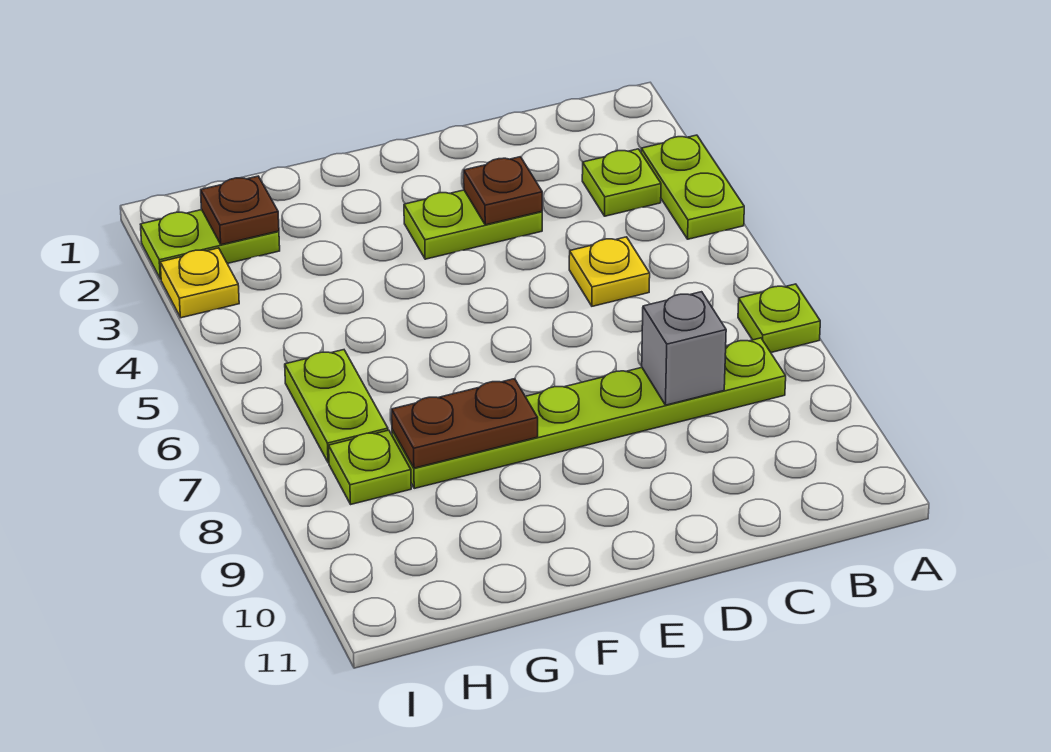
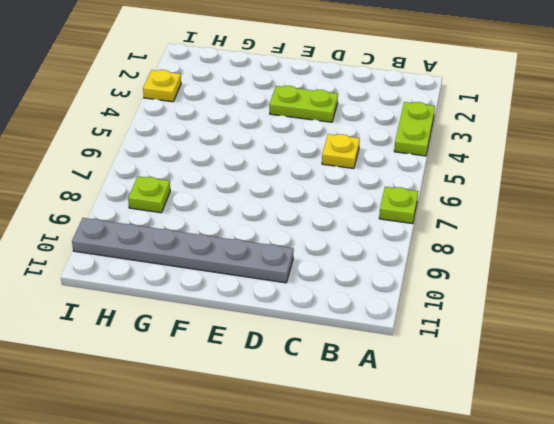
grey plate D10:I10 level 1 -> none
none -> lime plate B3 level 1
none -> lime plate B8:G8 level 1
none -> lime plate H2:I2 level 1

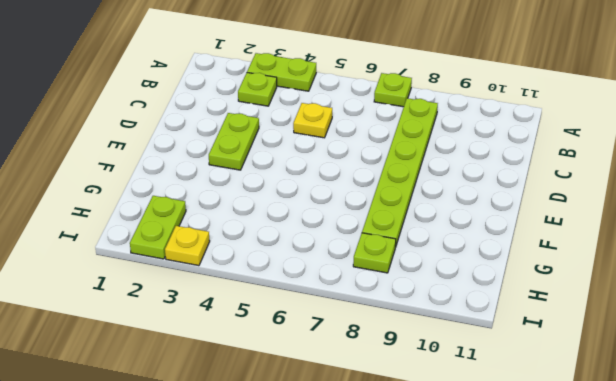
none -> lime plate H6:H7 level 1
none -> grey brick C8 level 2
none -> brown plate D3 level 2

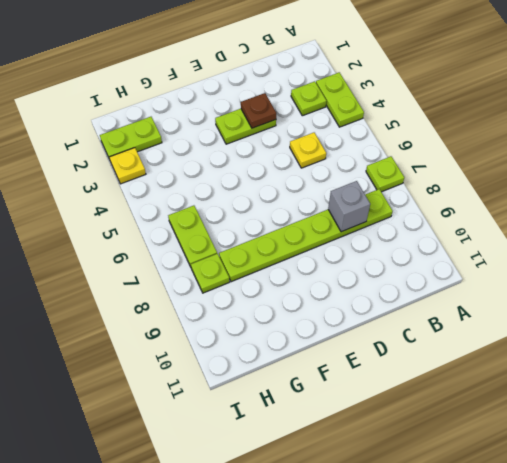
none -> brown plate F8:G8 level 2
none -> brown plate H2 level 2

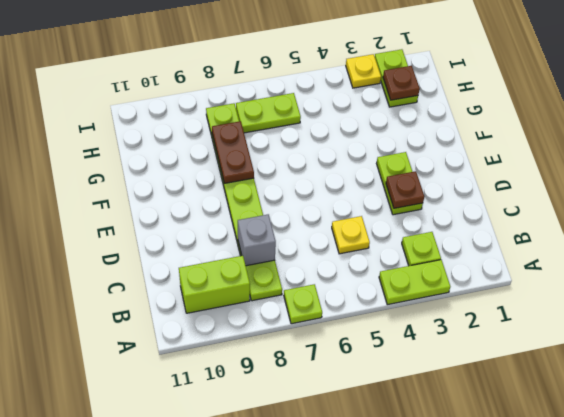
lime brick B9:B10 level 1 -> none

